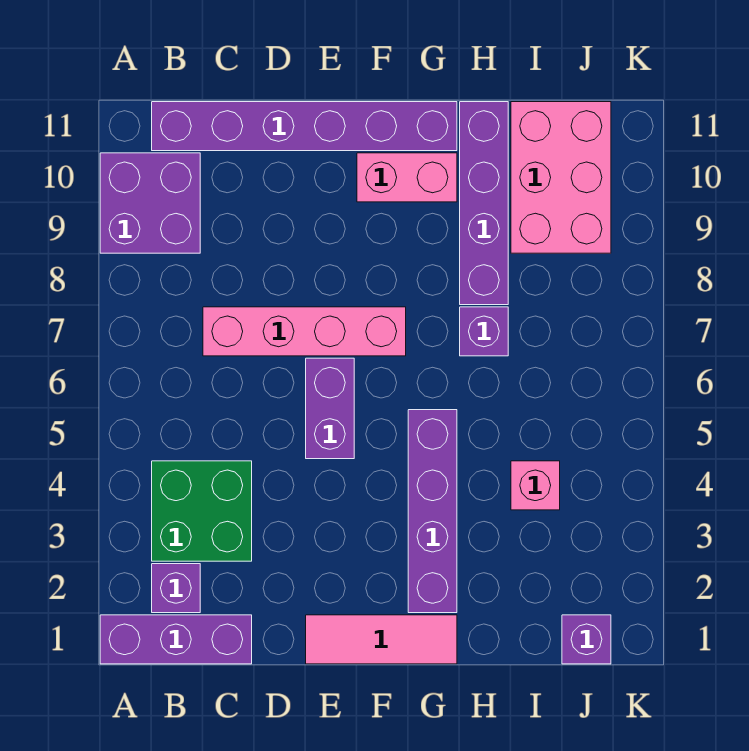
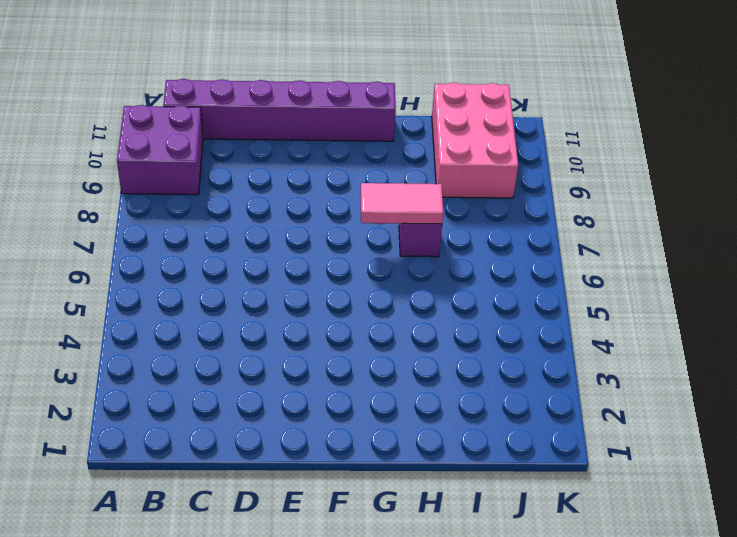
pink tile G7:H7 level 2 -> none
none -> purple brick A1:C1 level 1
none -> purple brick B2 level 1
none -> green brick B3:C4 level 1

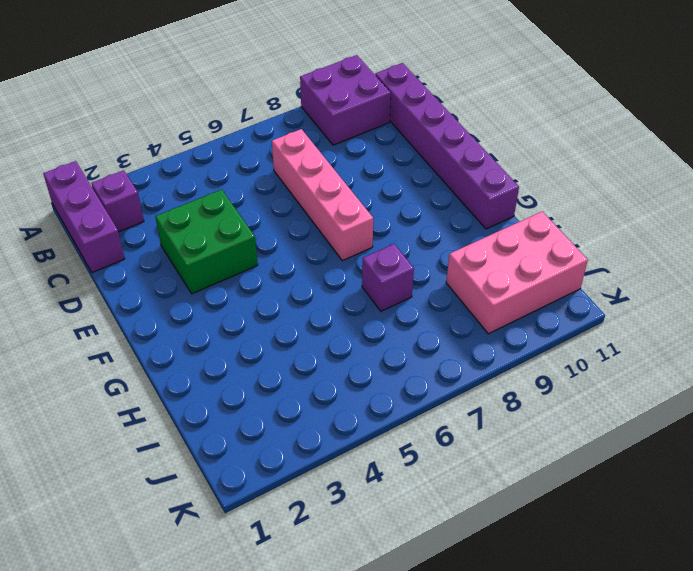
green brick D3:E4 level 1 -> green brick B3:C4 level 1
none -> pink tile E1:G1 level 1
none -> purple brick E5:E6 level 1
none -> pink brick F10:G10 level 1

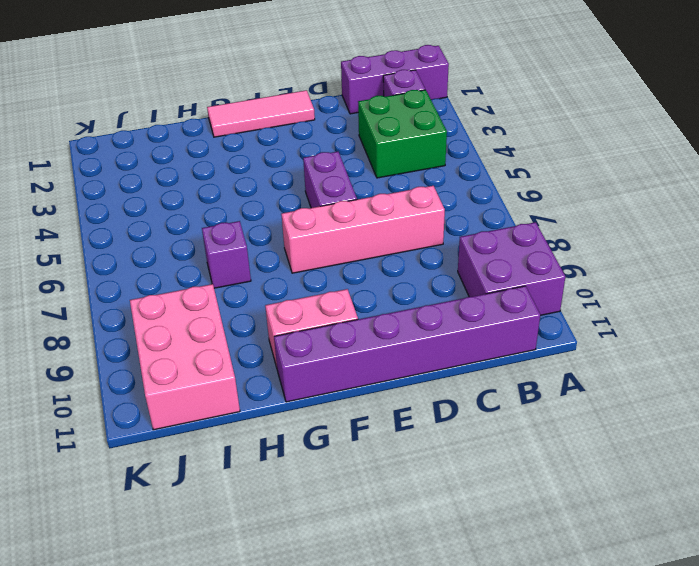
none -> purple brick G2:G5 level 1
none -> purple brick H8:H11 level 1
none -> pink brick I4 level 1

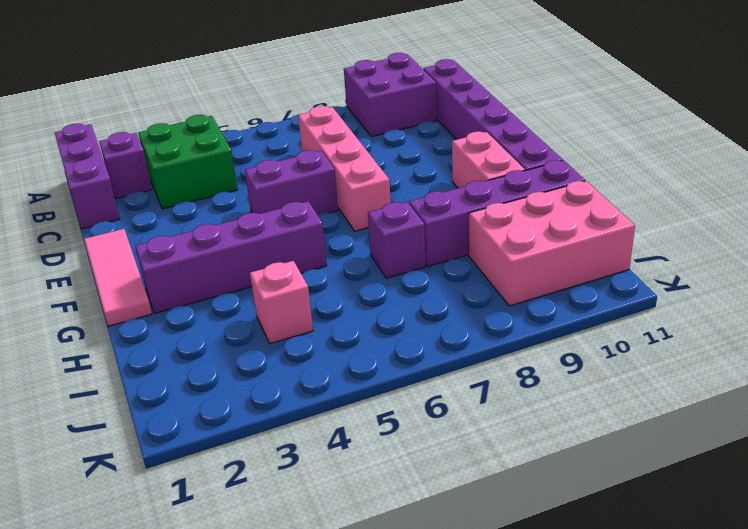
none -> purple brick J1 level 1

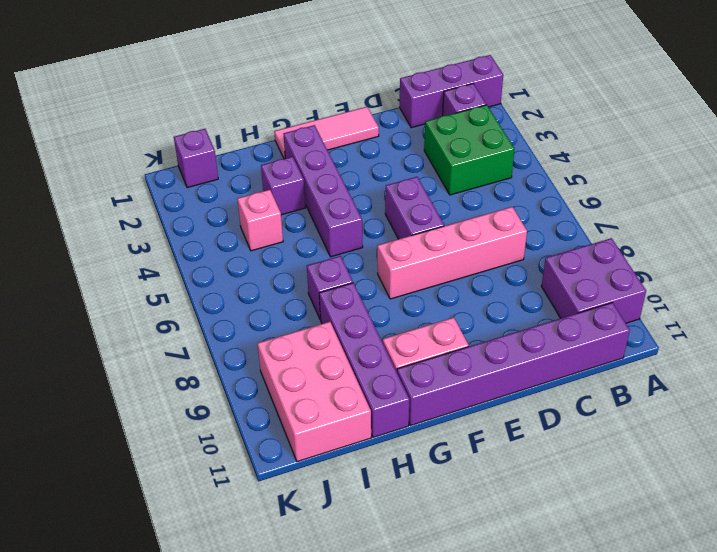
purple brick H3 level 1 -> none

